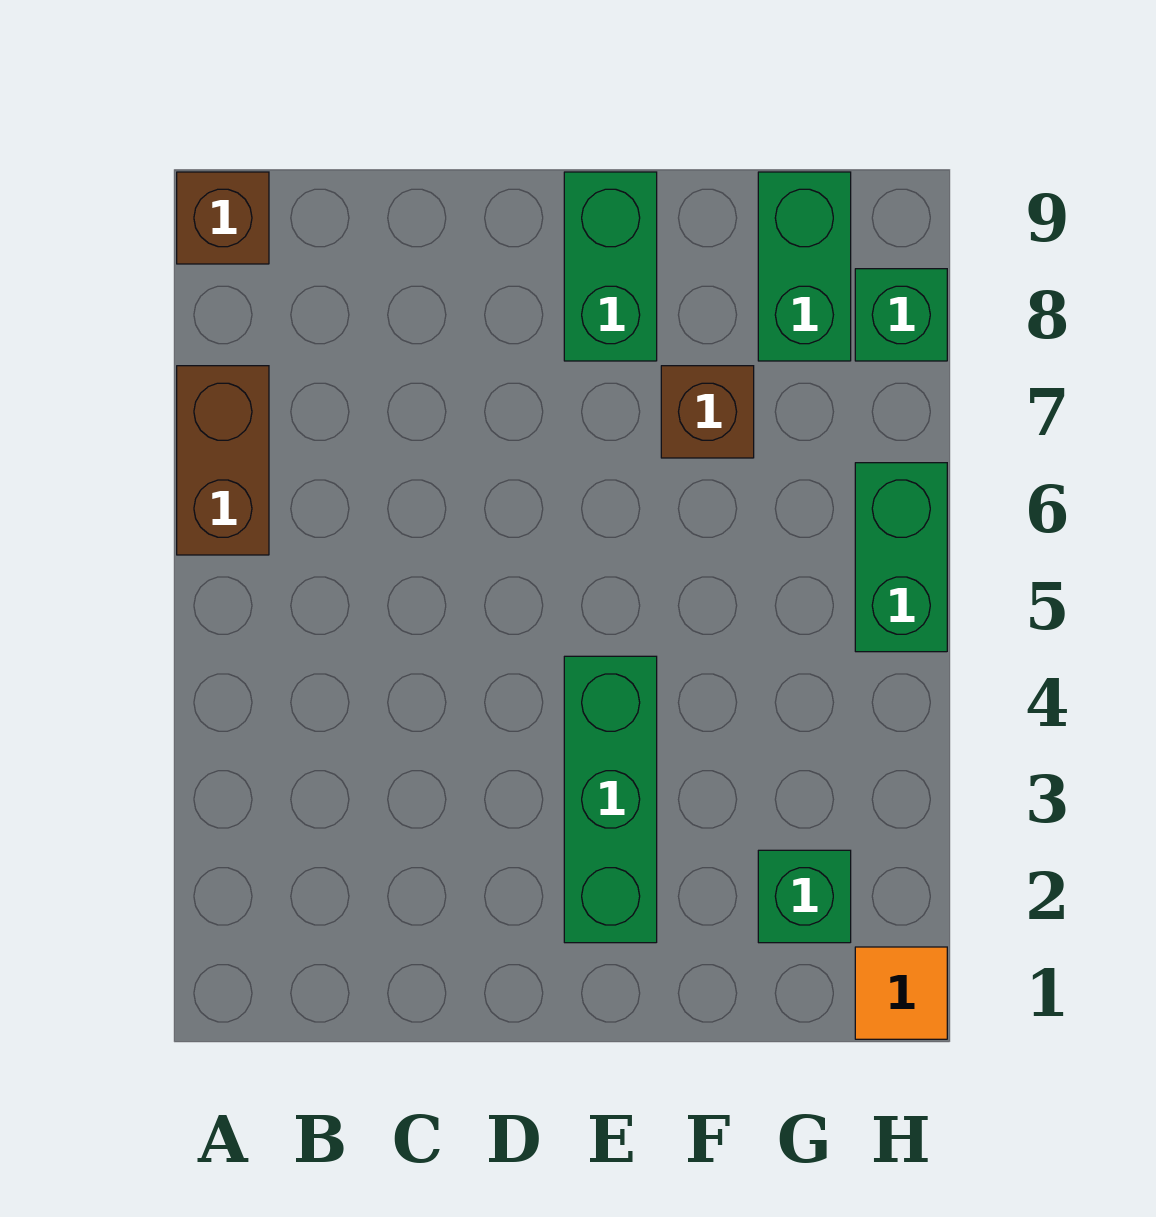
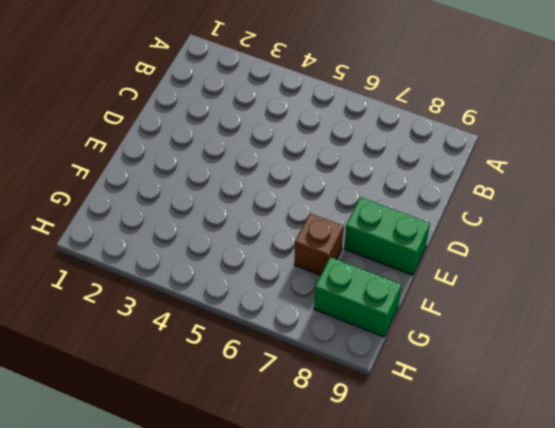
none -> brown brick A6:A7 level 1
none -> brown brick A9 level 1

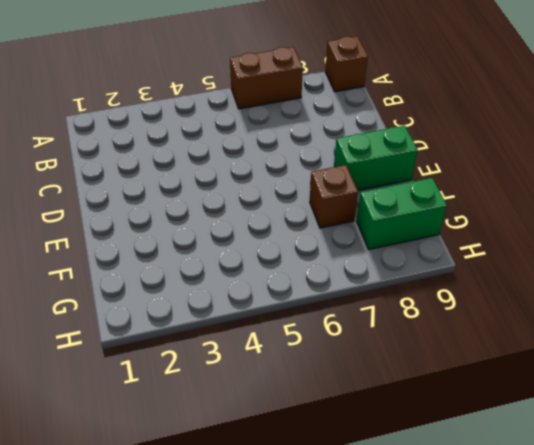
none -> green brick E2:E4 level 1
none -> green brick G2 level 1

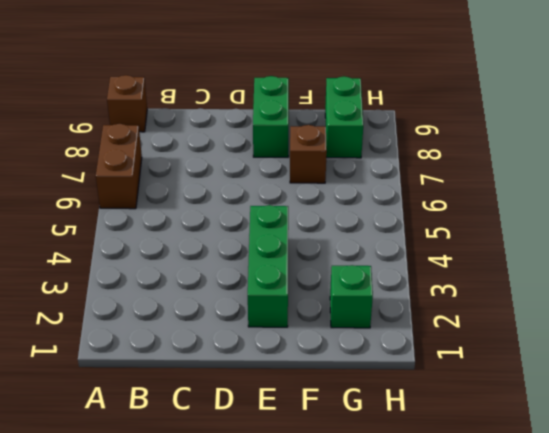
none -> orange tile H1 level 1
none -> green brick H5:H6 level 1

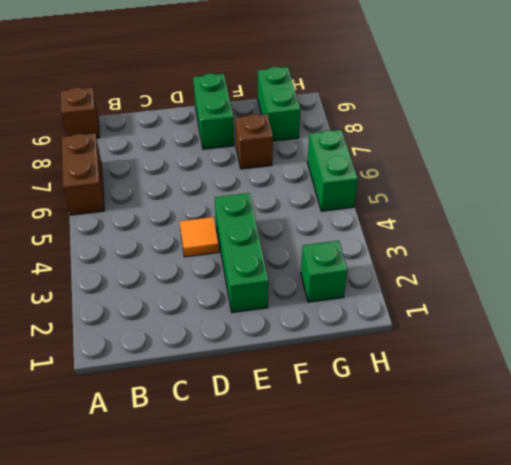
orange tile D4 level 1 -> orange tile H1 level 1
none -> green brick H8 level 1

